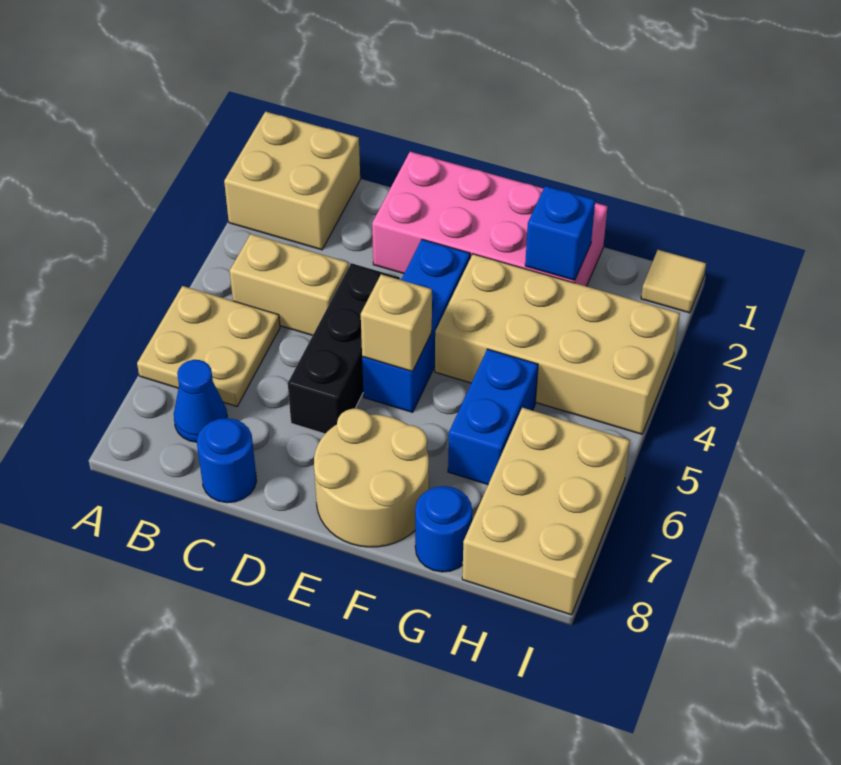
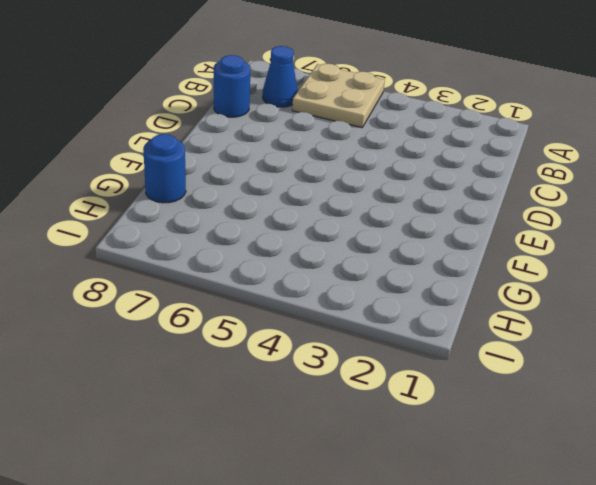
none -> tan brick A1:B2 level 1
none -> tan brick B4:C4 level 1
none -> pink brick D1:G2 level 1

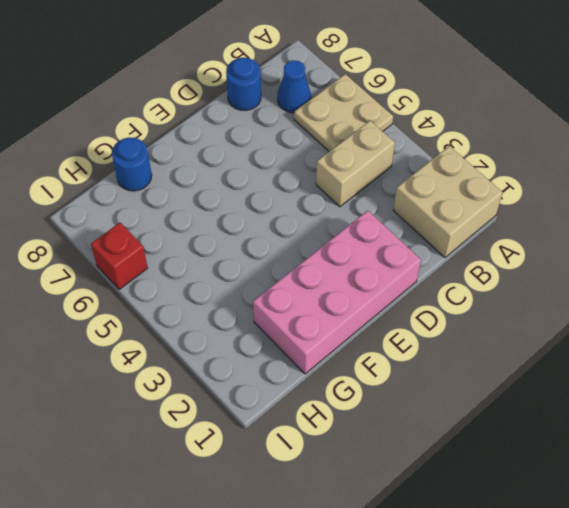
red brick I6 level 1 -> tan brick H6:I8 level 1
none -> black brick D4:D6 level 1
none -> blue brick E3:E5 level 1
none -> tan round brick E7:F8 level 1

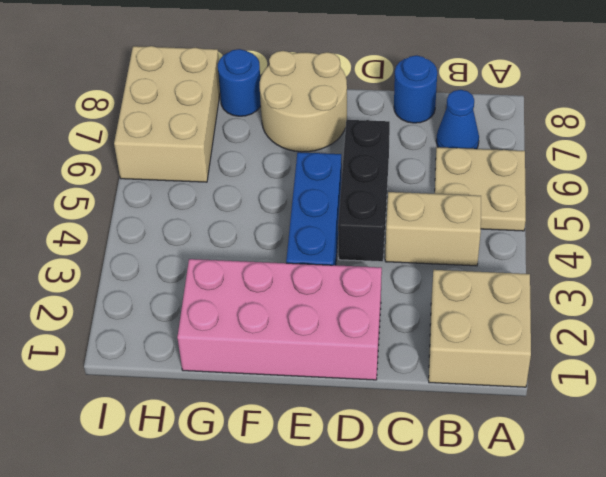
none -> tan brick F3:I4 level 1
none -> blue brick G5:G6 level 1
none -> tan tile I1 level 1

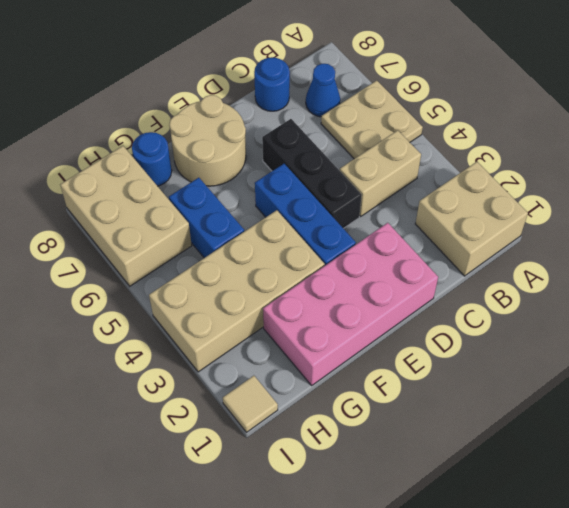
none -> tan brick E5 level 2
none -> blue brick G2 level 2

